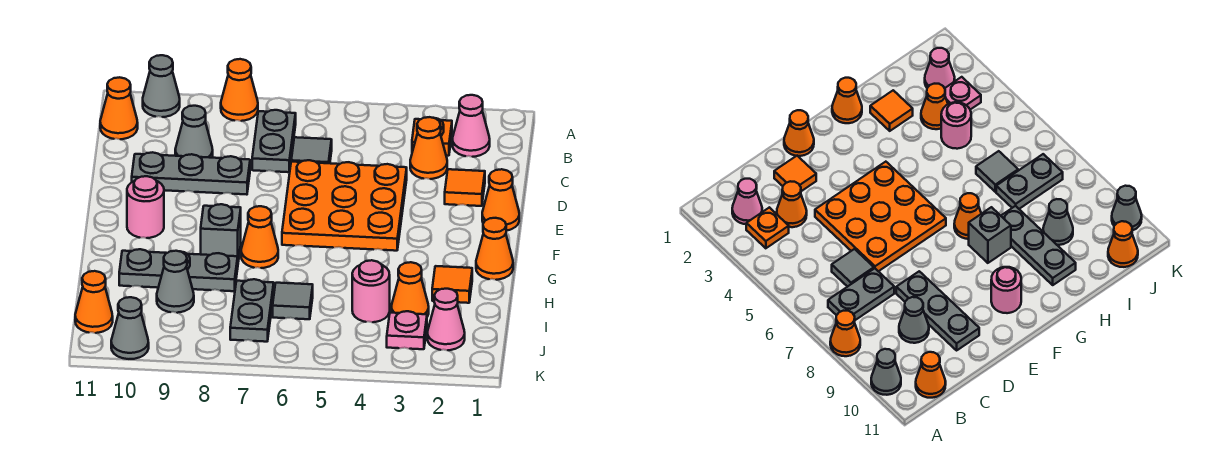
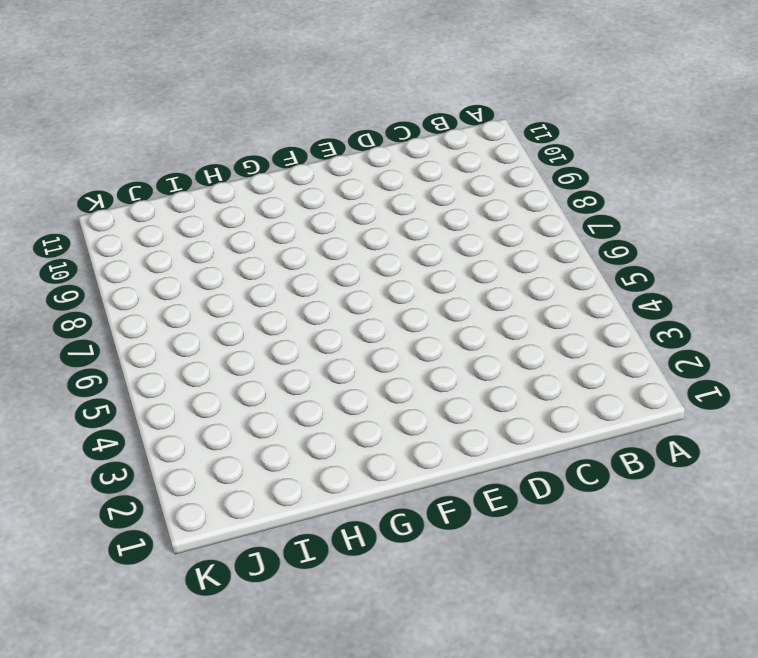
none -> orange cone A8 level 1
none -> grey cone A10 level 1
none -> pink cone B2 level 1

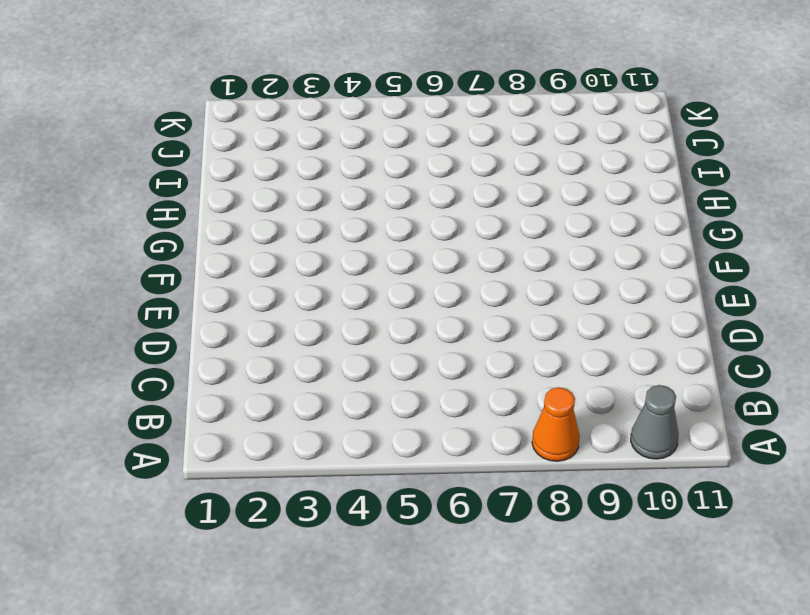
none -> pink cone B2 level 1
none -> orange plate B3 level 1
none -> grey plate B7:C7 level 1

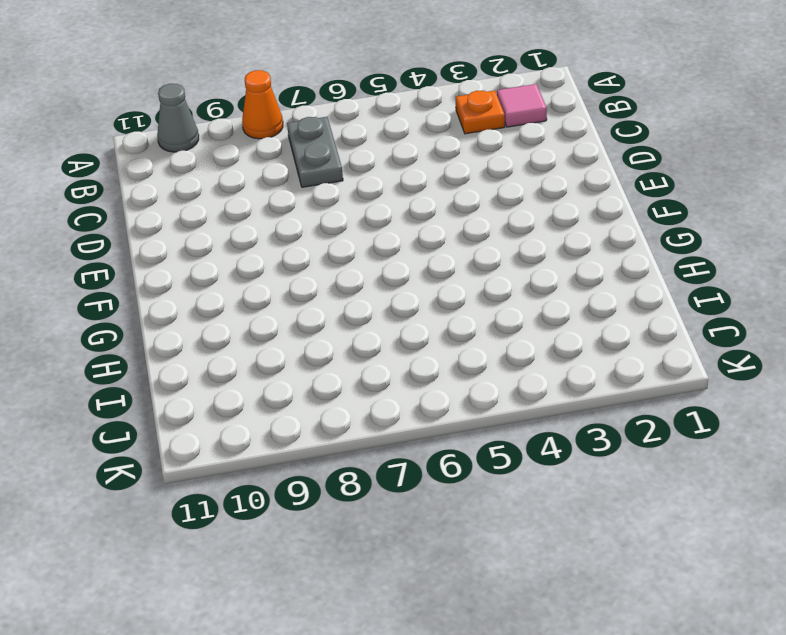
pink tile B2 level 1 -> pink cone B2 level 1
none -> orange cone B11 level 1
none -> orange cone C3 level 1
none -> grey tile C6 level 1

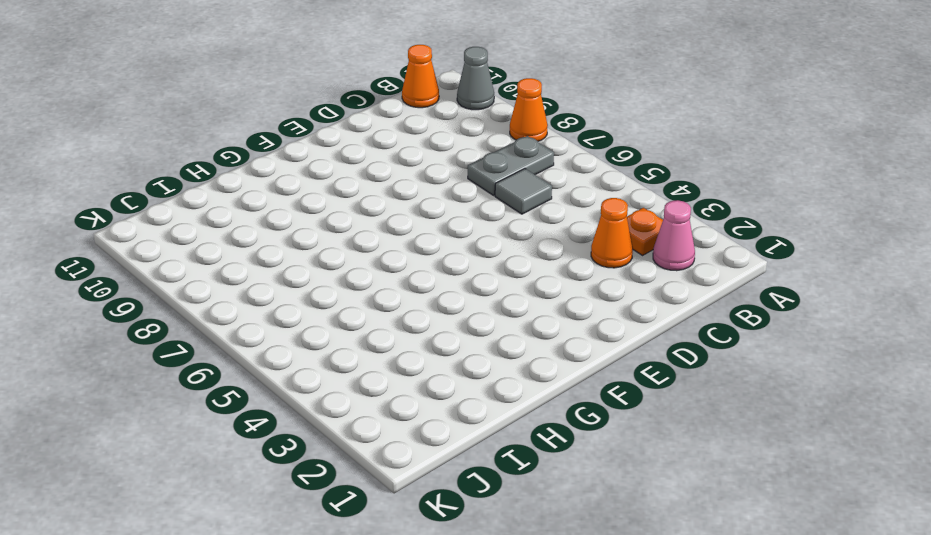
none -> grey cone C9 level 1
none -> orange tile D2 level 1
none -> orange plate D4:F6 level 1

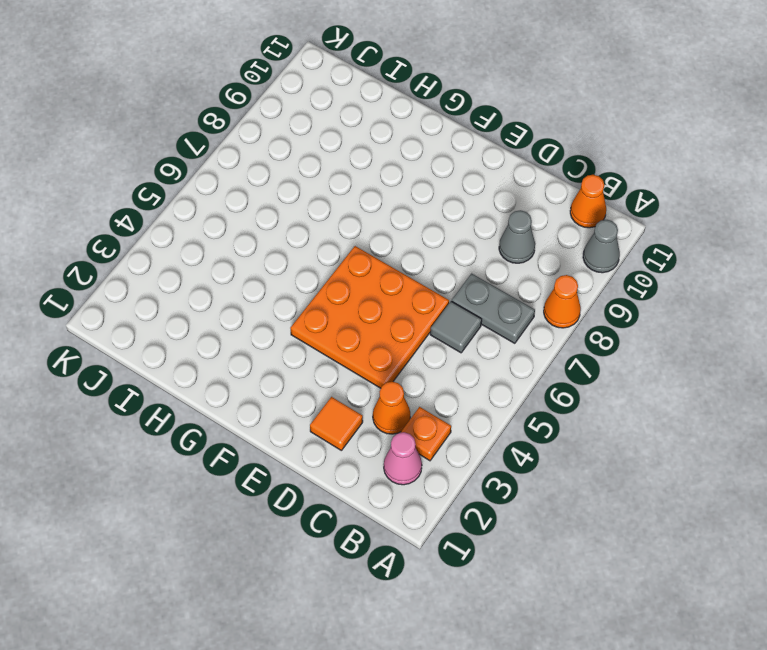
none -> grey plate D8:D10 level 1
none -> orange cone E1 level 1
none -> pink round brick F10 level 1

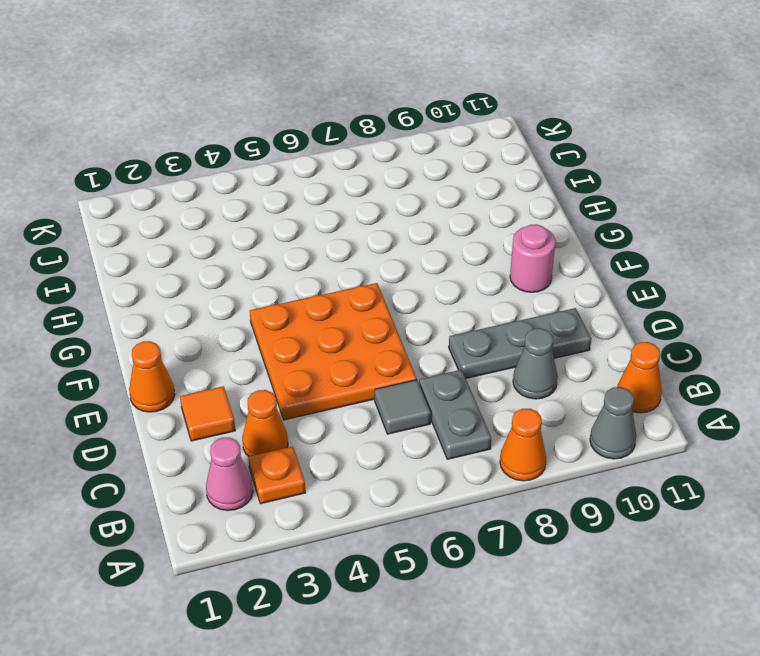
none -> orange cone G1 level 1
none -> orange cone G7 level 1
none -> grey brick G8 level 1

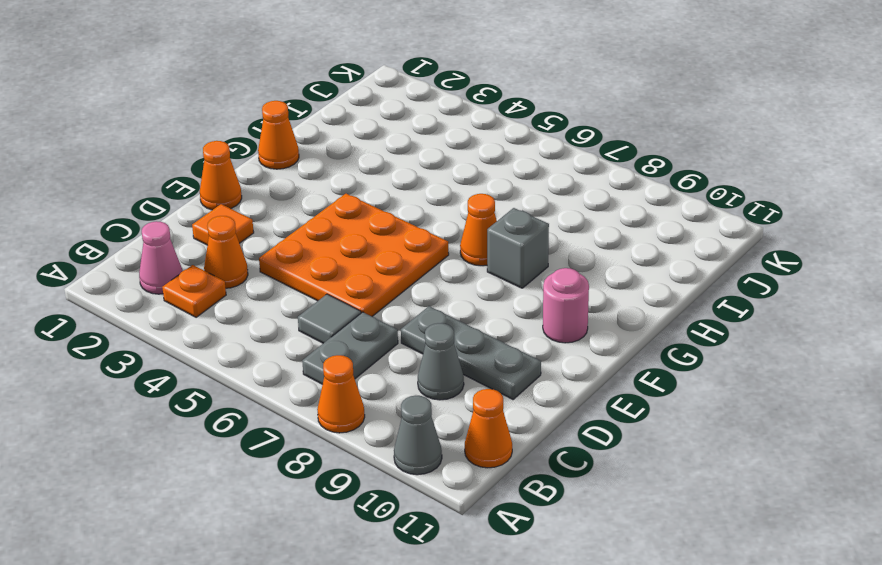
none -> orange tile H2 level 1
none -> grey plate H8:H10 level 1
none -> orange cone I3 level 1

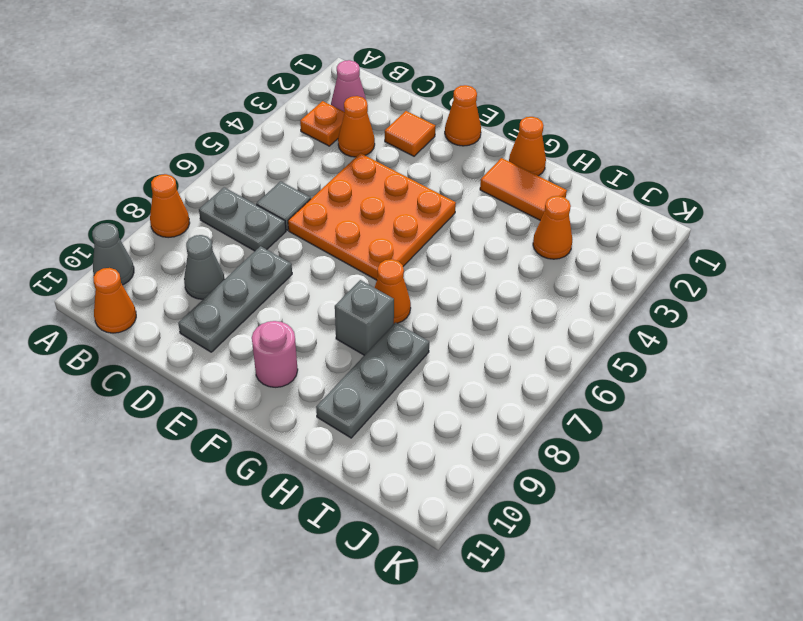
orange tile G2:H2 level 1 -> orange tile H2 level 1
none -> pink round brick I4 level 1
none -> grey tile I6 level 1
none -> grey plate I7:J7 level 1

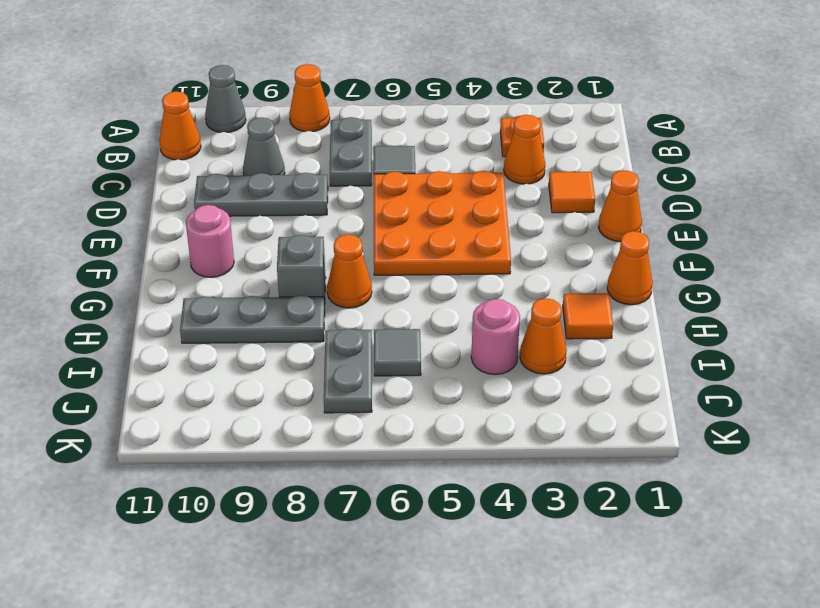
none -> pink cone B2 level 1
none -> grey cone I9 level 1
none -> pink cone J2 level 1

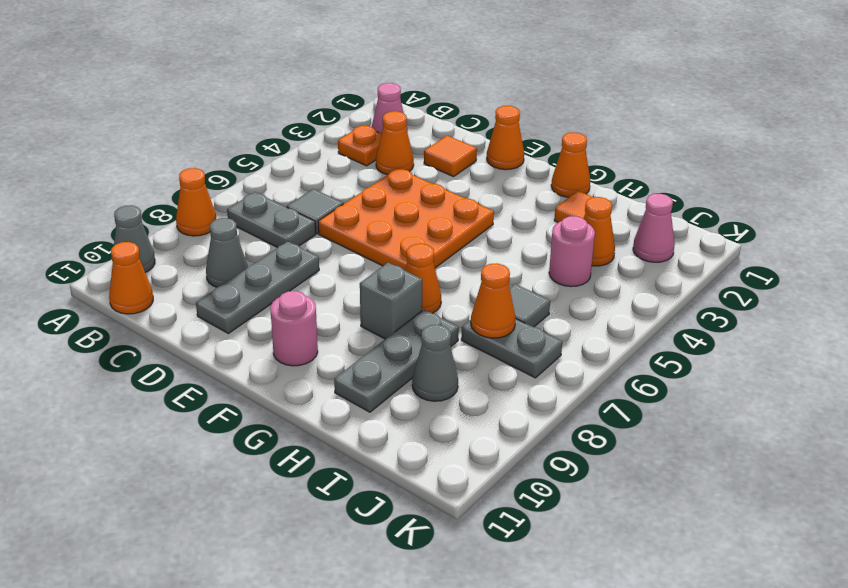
orange cone I7 level 2 -> orange cone J11 level 1
none -> pink plate J3 level 1
none -> grey cone K10 level 1

